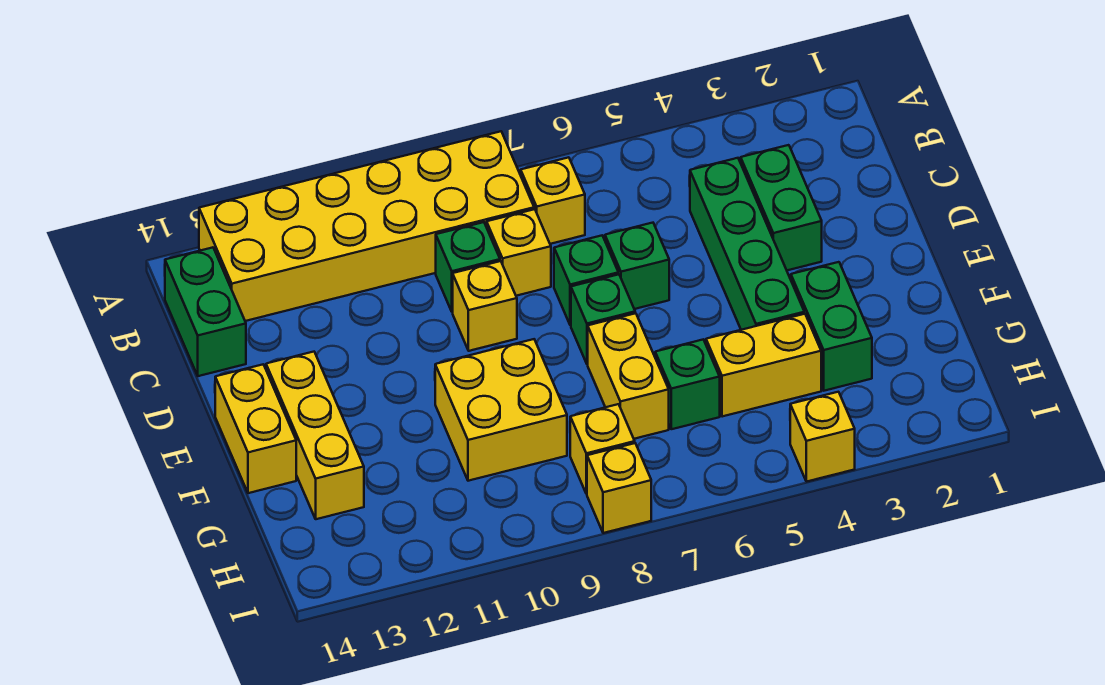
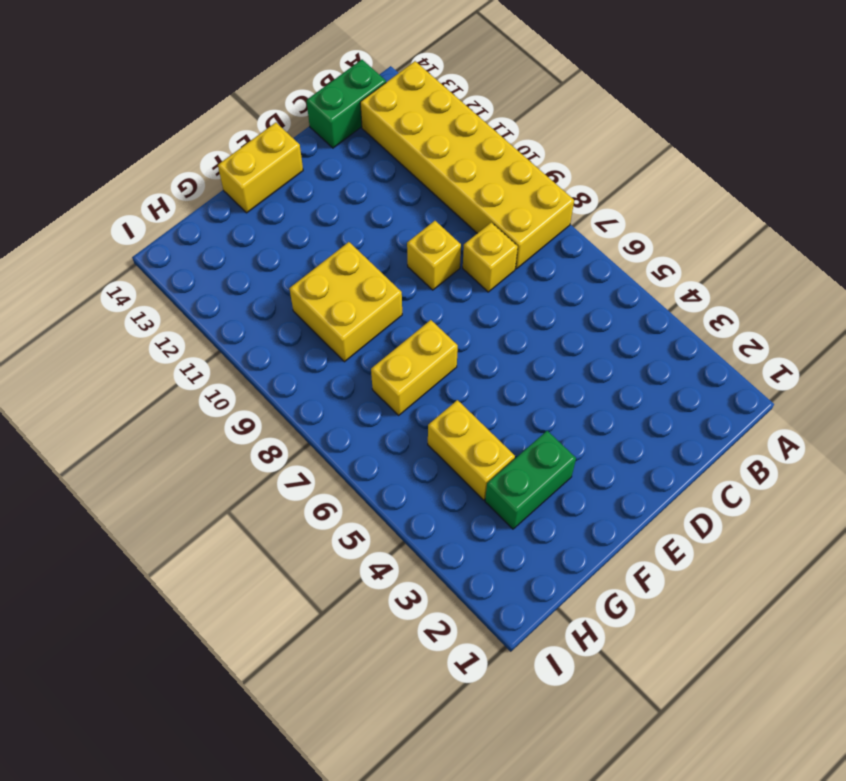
none -> yellow brick B7 level 1
none -> green brick C3:D3 level 1
none -> green brick C4:F4 level 1

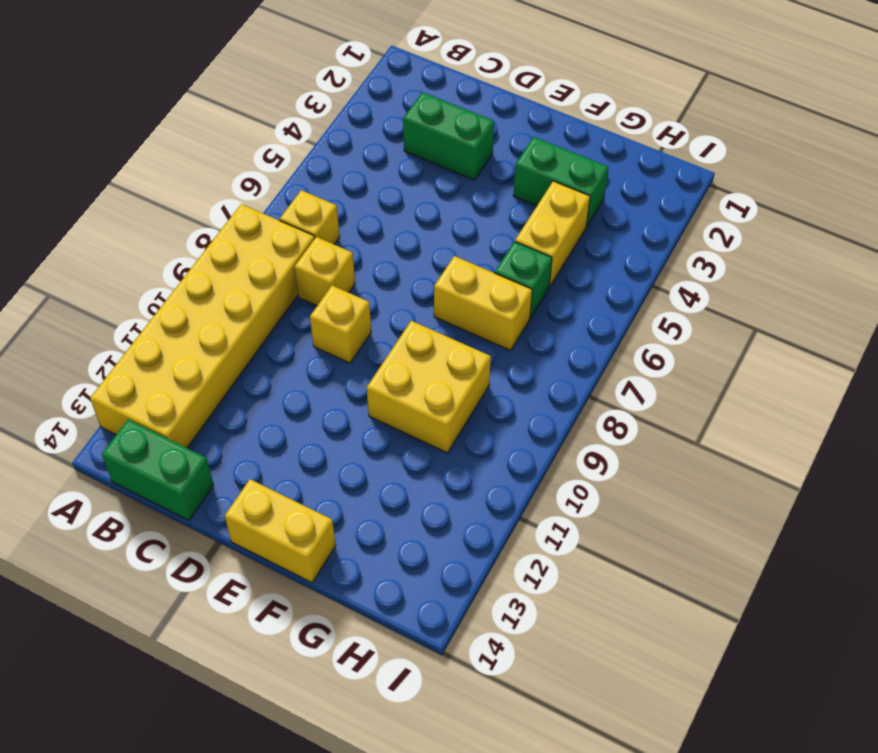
none -> green brick C4:F4 level 1
none -> green brick C9 level 1
none -> green brick D6 level 1

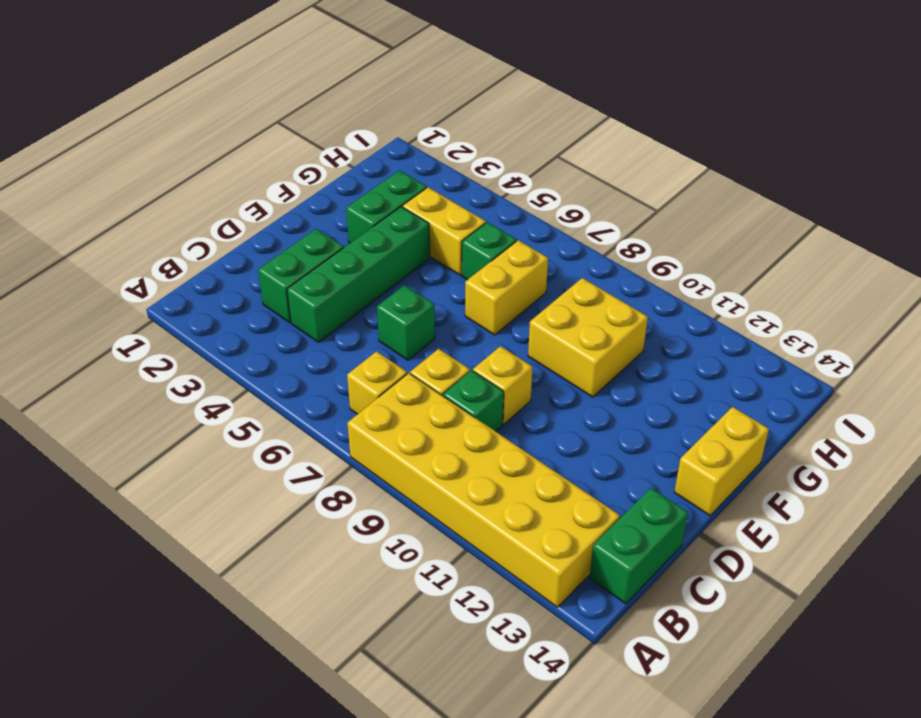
none -> green brick D7 level 1
none -> green brick E7 level 1
none -> yellow brick E13:G13 level 1

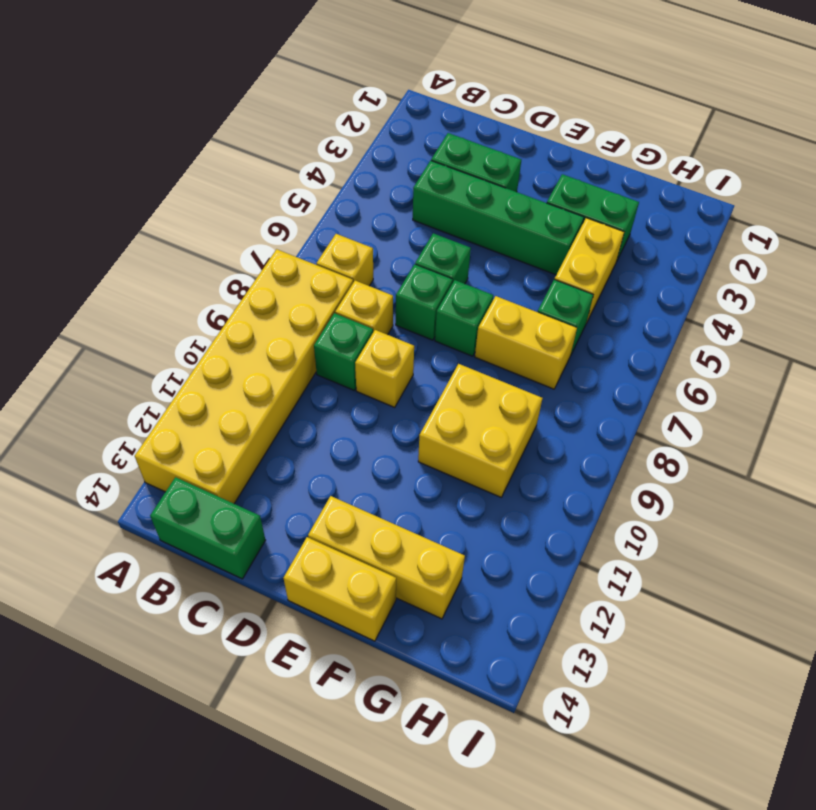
none -> yellow brick H8 level 1
none -> yellow brick I4 level 1
none -> yellow brick I8 level 1

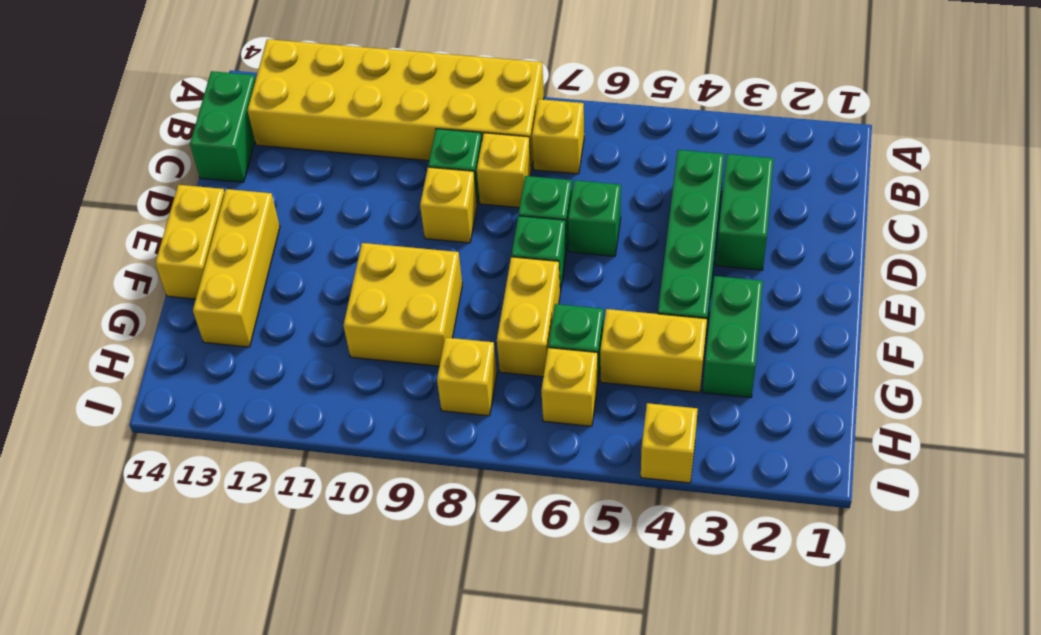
yellow brick H6 level 1 -> yellow brick I8 level 1

